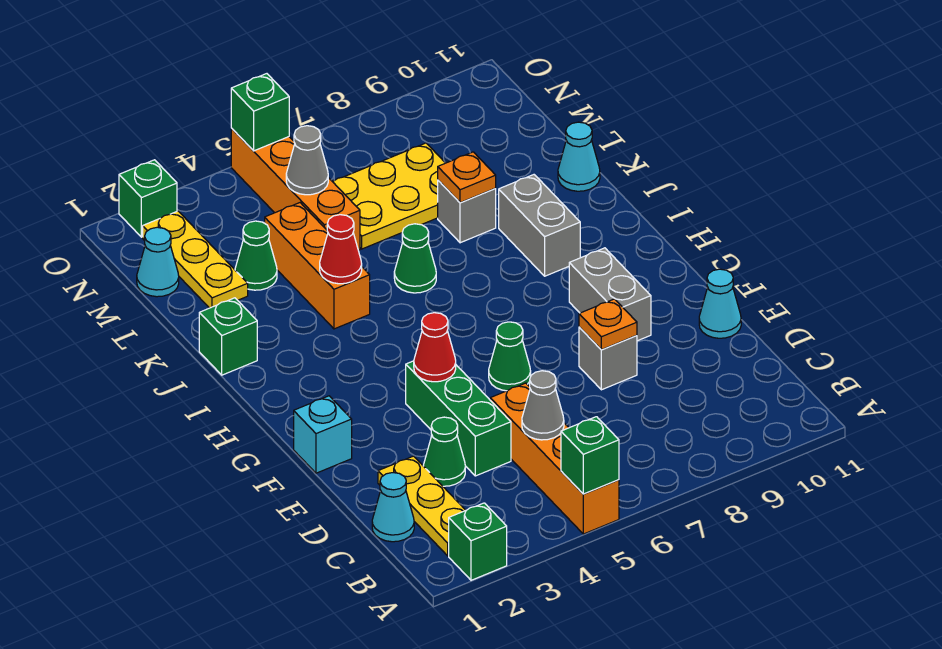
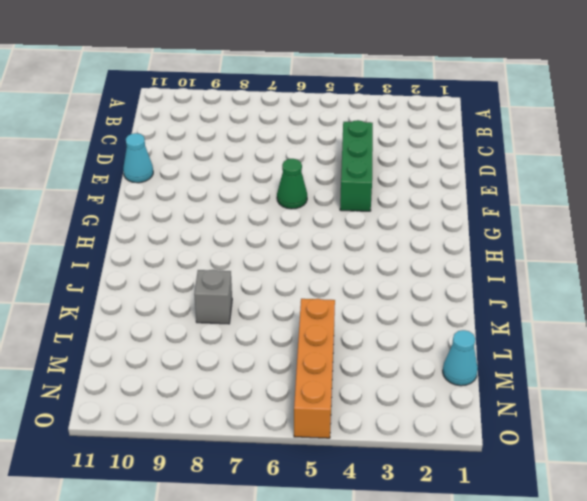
none -> green brick A2 level 1
none -> orange brick A5:D5 level 1
none -> yellow plate B2:D2 level 1
none -> cyan cone C1 level 1

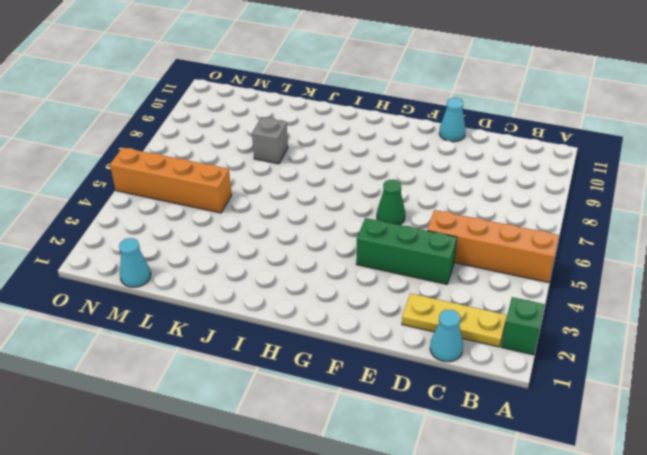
none -> green cone D3 level 1
none -> grey brick E8 level 1
none -> cyan brick F1 level 1
none -> grey brick F9:G9 level 1

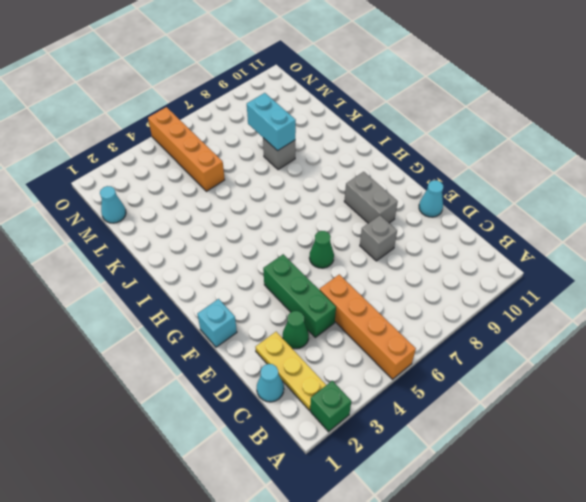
cyan brick K8:L8 level 2 -> orange plate K8 level 2
none -> grey brick I9:J9 level 1
none -> green brick J1 level 1
none -> orange brick J4:L4 level 1
none -> green cone J6 level 1

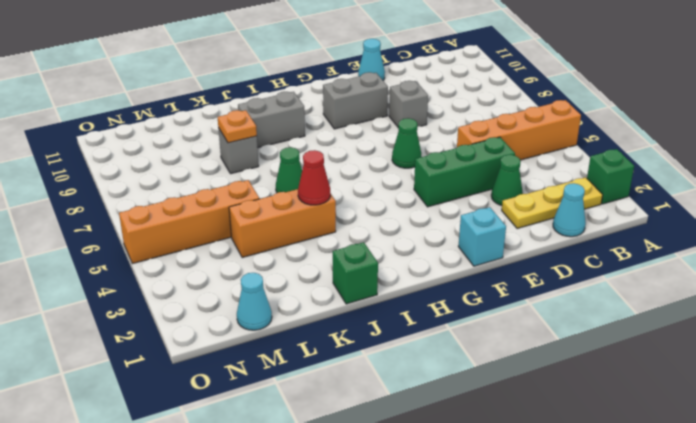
none -> cyan cone K11 level 1
none -> yellow plate L2:N2 level 1
none -> green cone L3 level 1
none -> yellow plate L6:M8 level 1

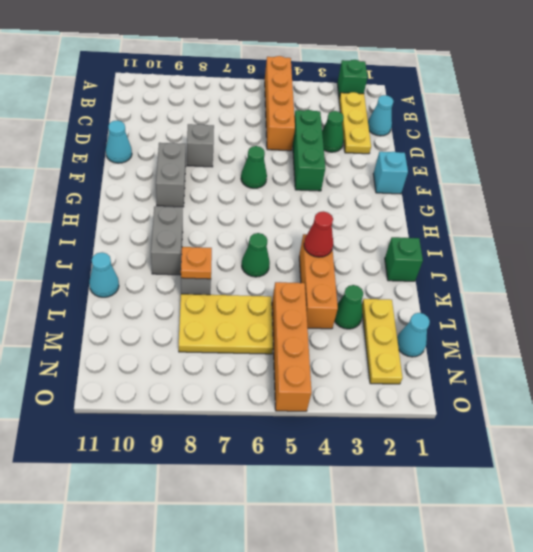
none -> green brick O2 level 1
none -> green brick A5 level 2
none -> grey cone C5 level 2
none -> orange plate E8 level 2

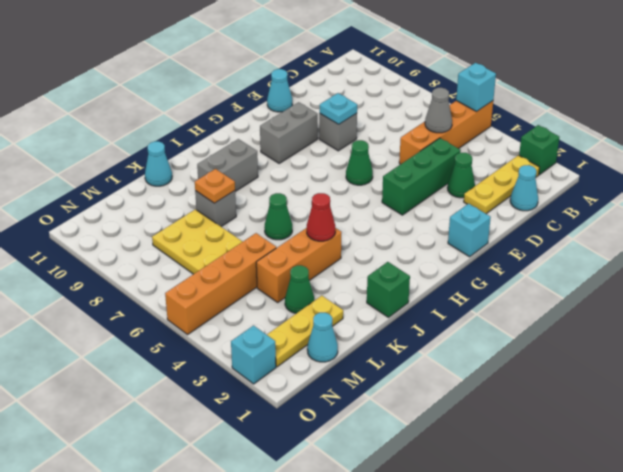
cyan brick A5 level 2 -> green brick A5 level 2
cyan plate E8 level 2 -> orange plate E8 level 2
cyan brick O2 level 1 -> green brick O2 level 1
none -> red cone F4 level 2
none -> grey cone M5 level 2
none -> green brick O5 level 2

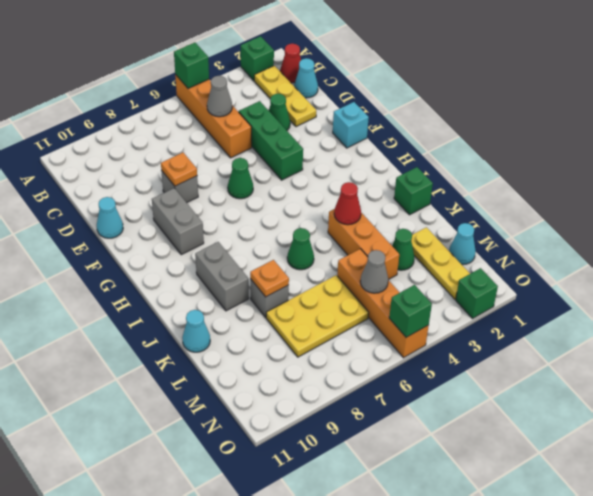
red cone B1 level 1 -> red cone F4 level 2

